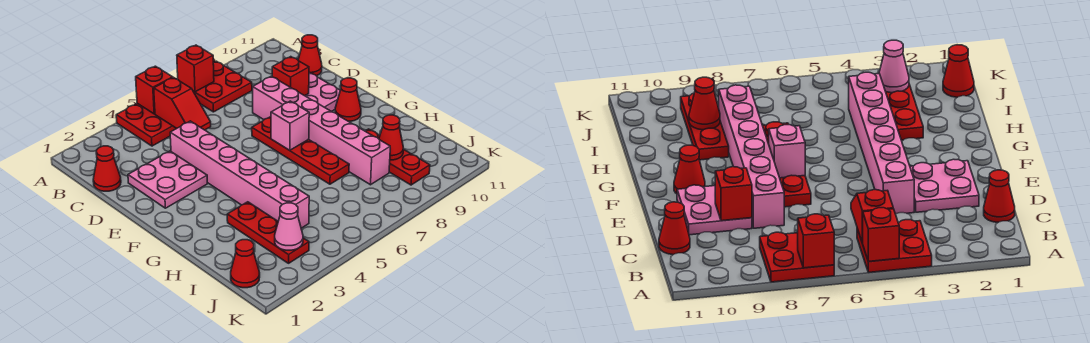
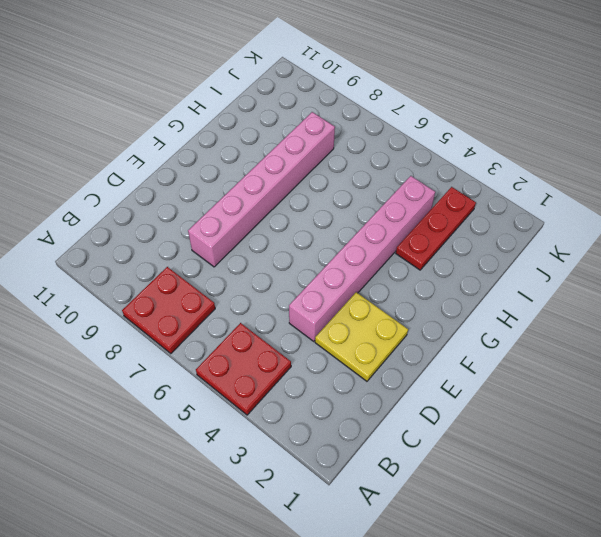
yellow plate D2:E3 level 1 -> pink plate D2:E3 level 1
none -> red cone C1 level 1
none -> red cone C11 level 1
none -> pink plate D9:E10 level 1

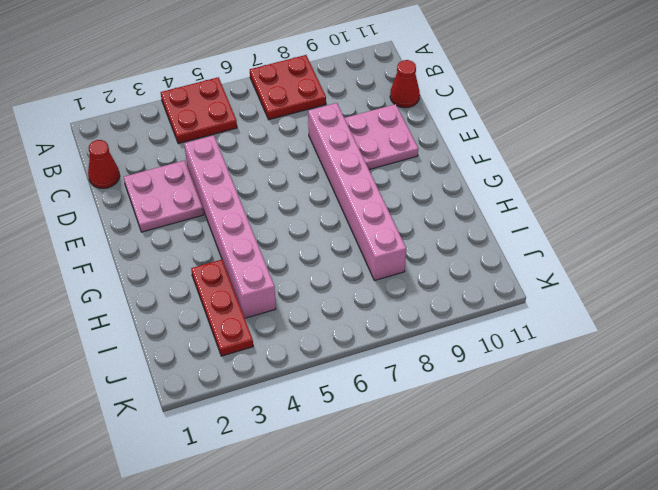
none -> red plate E7:H7 level 1
none -> red cone F10 level 1
none -> red plate H9:J9 level 1

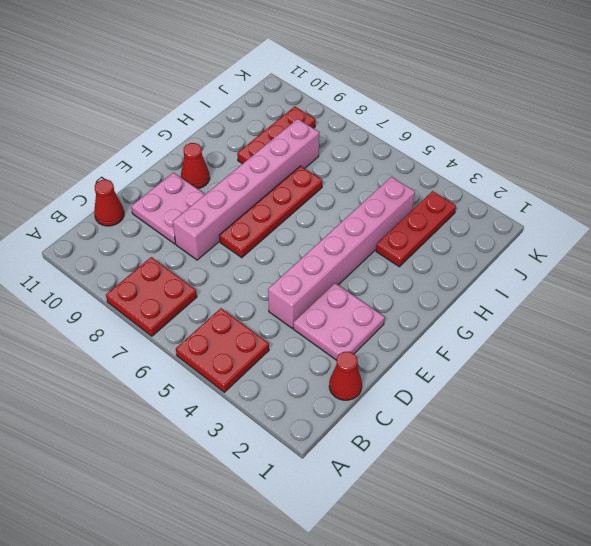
none -> red cone J1 level 1
none -> red brick A5 level 2
none -> red brick A7 level 2

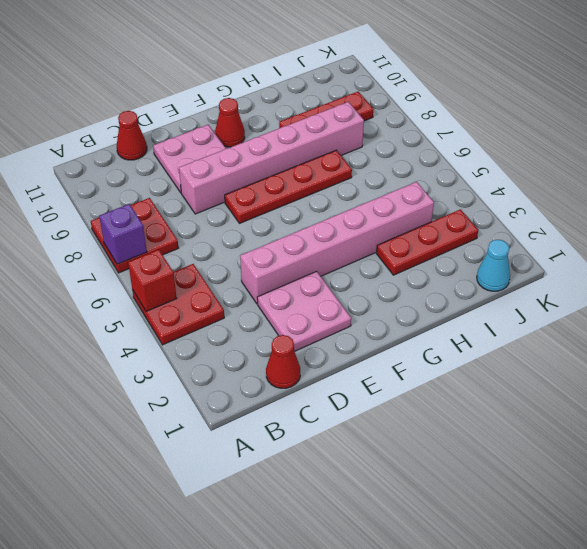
purple brick A7 level 2 -> red brick A7 level 2
cyan cone J1 level 1 -> red cone J1 level 1
none -> red slope B5:C5 level 2 top B
none -> red brick D9 level 2
none -> pink brick F7 level 2

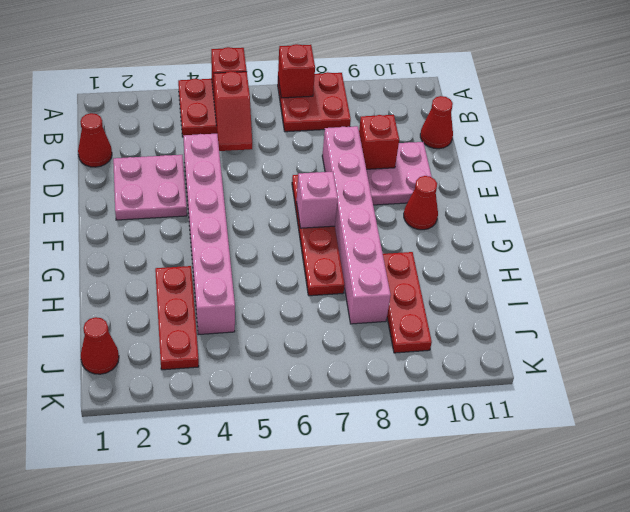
none -> red cone I9 level 2
none -> pink cone J3 level 2

